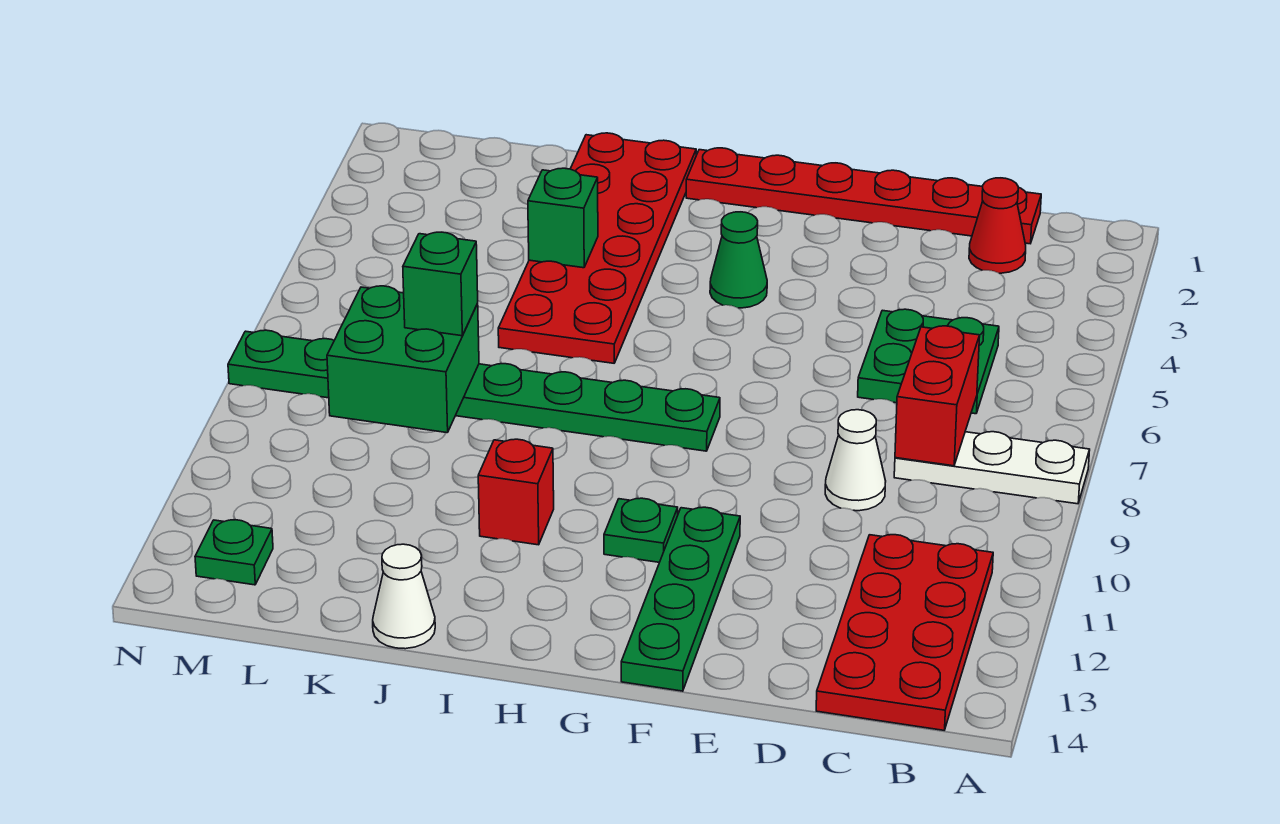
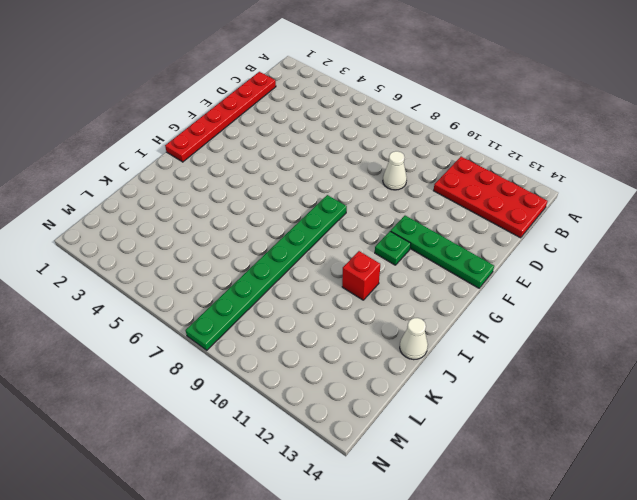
none -> white plate A8:C8 level 1
none -> red cone C2 level 1
none -> green plate C5:D6 level 1

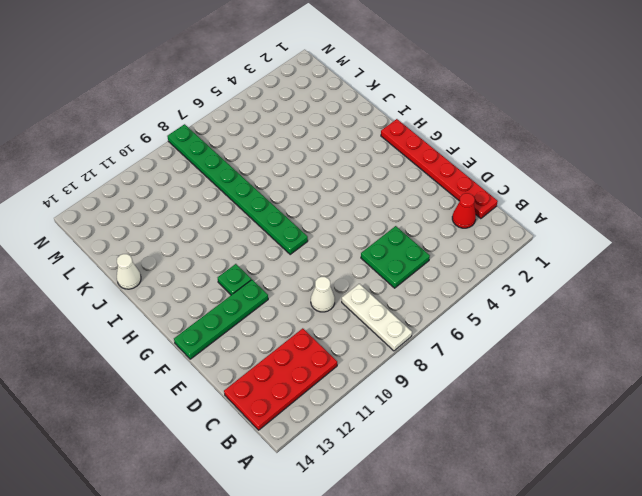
none -> green cone G4 level 1
none -> red plate I1:J6 level 1
none -> red brick I11 level 1

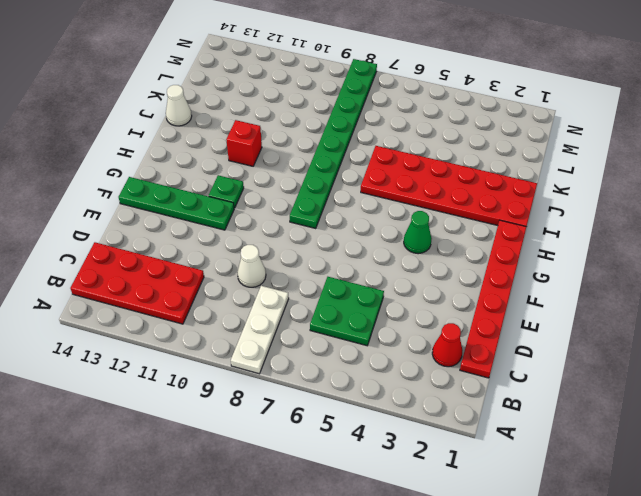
none -> green plate M13 level 1
none -> red brick C7:C8 level 2
none -> green brick J4 level 2

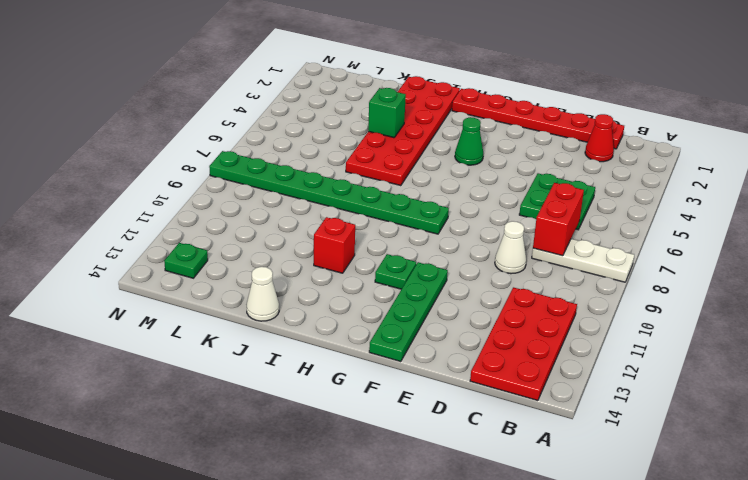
none -> green brick K8:L9 level 2
none -> green brick K8 level 3

